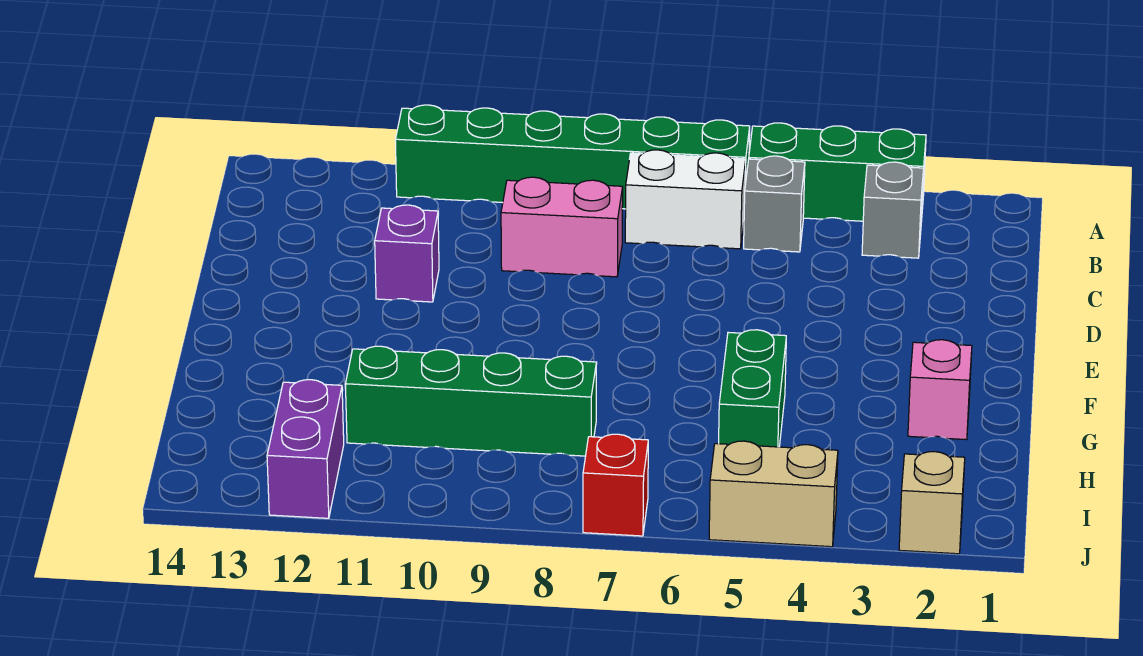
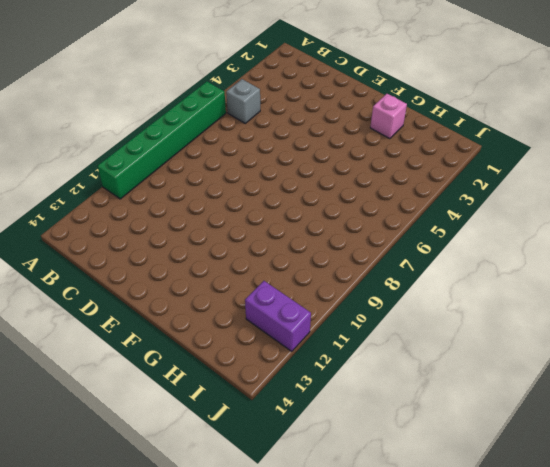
none -> green brick A3:A5 level 1
none -> grey brick B3 level 1
none -> white brick B6:B7 level 1

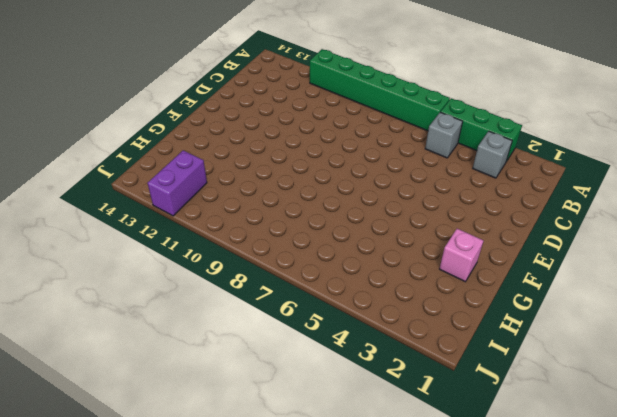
none -> white brick B6:B7 level 1
none -> pink brick C8:C9 level 1
none -> purple brick D11 level 1

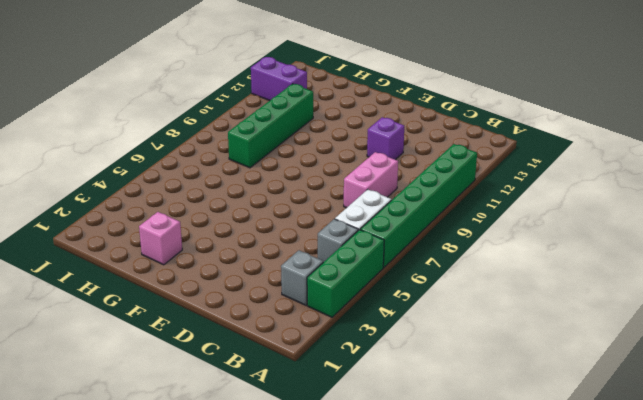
none -> green brick G5:H5 level 1
none -> tan brick J2 level 1
none -> tan brick J4:J5 level 1

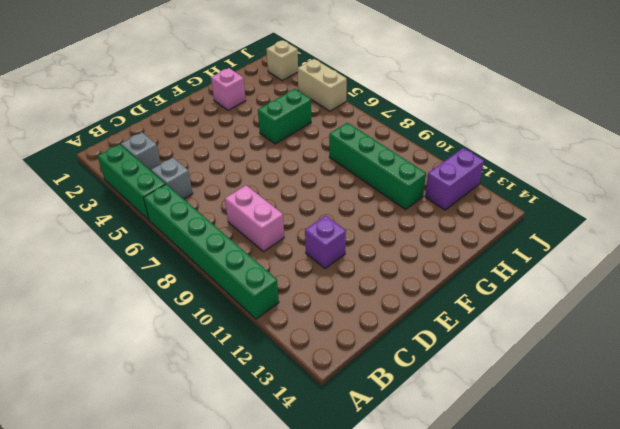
none -> white brick B6:B7 level 1
none -> red brick J7 level 1

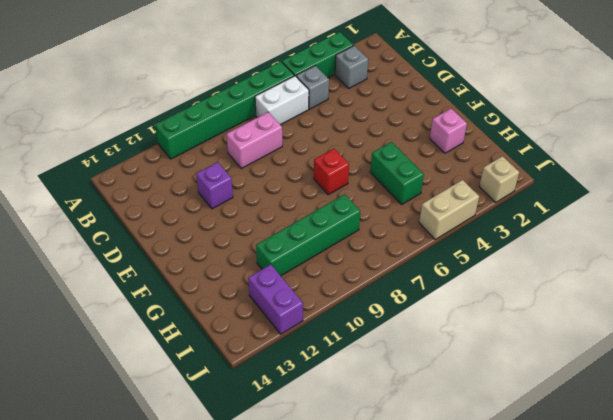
red brick F7 level 1 -> red brick J7 level 1

